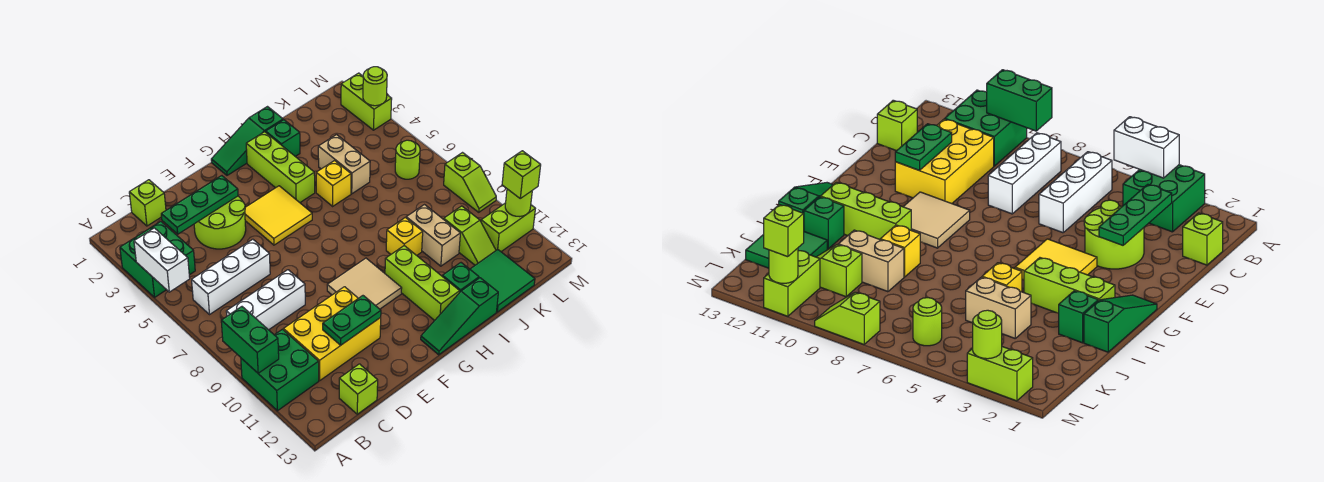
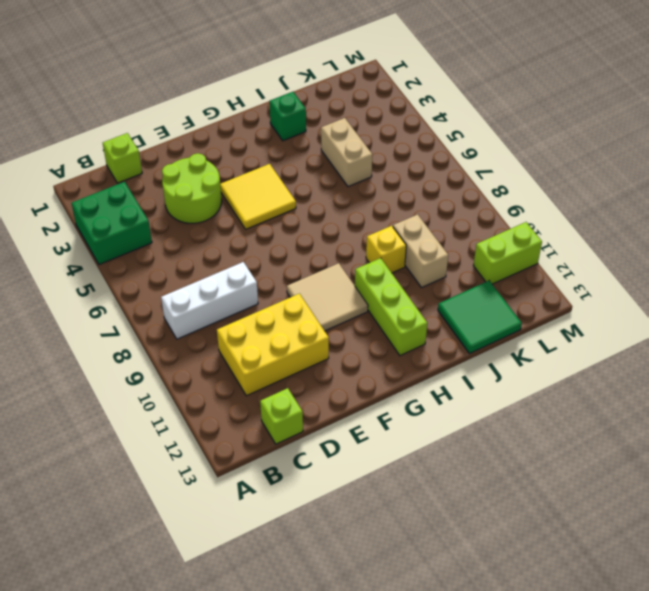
none -> green brick A10:B11 level 1
none -> white brick B6:D6 level 1
none -> green slope G1:I1 level 1 top I
none -> green slope G13:I13 level 1 top I

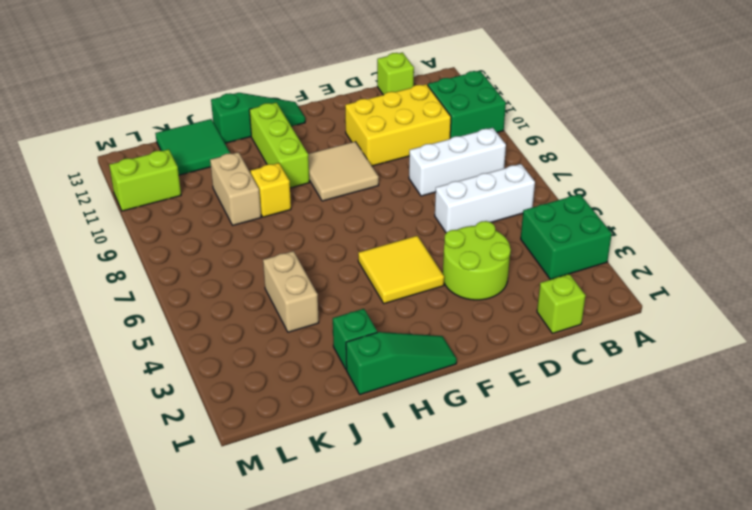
none -> lime brick H2:H4 level 1
none -> yellow brick I5 level 1
none -> green brick I12 level 1
none -> lime slope K10:K11 level 1 top 10

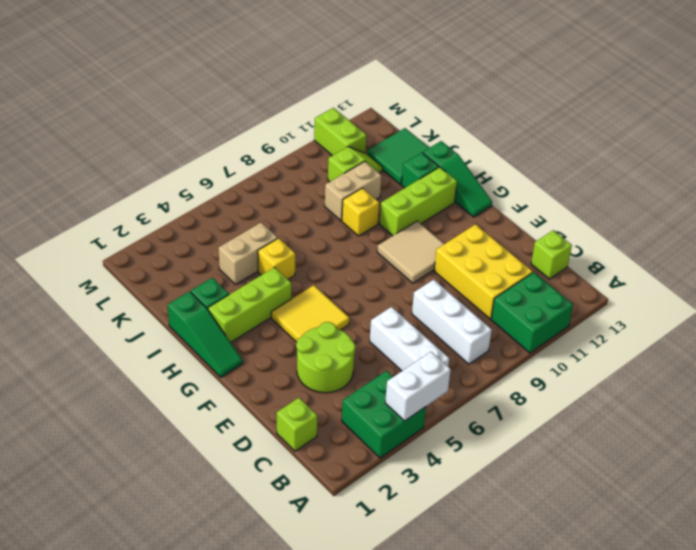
none -> lime round brick L6 level 1
none -> lime brick M2:M3 level 1
none -> lime slope M8:M9 level 1 top 8
none -> green brick A9:A10 level 2

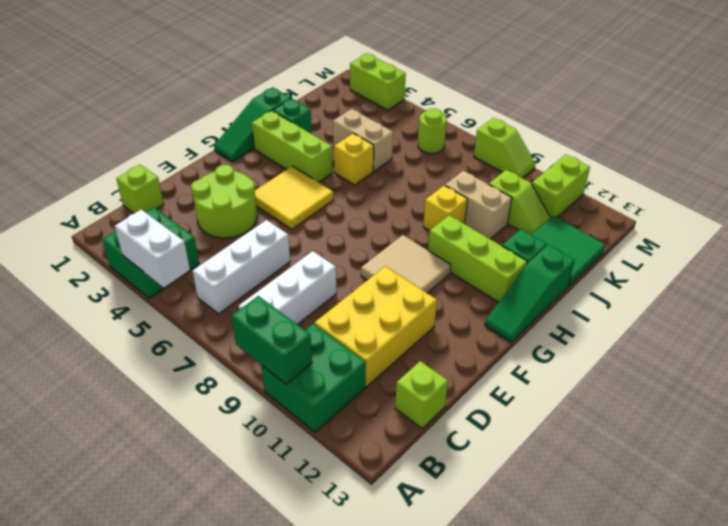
none -> green plate C3:E3 level 2
none -> green plate D11:E11 level 2
none -> lime round brick M3 level 2
none -> lime round brick M11 level 2

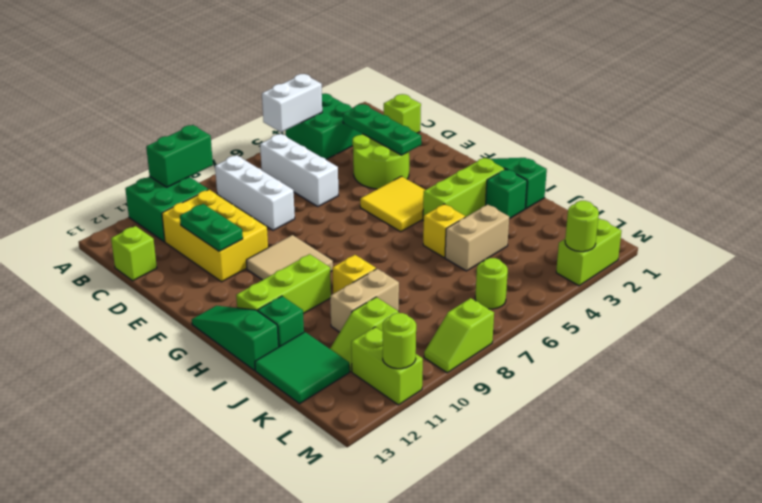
none -> lime brick M11 level 3

